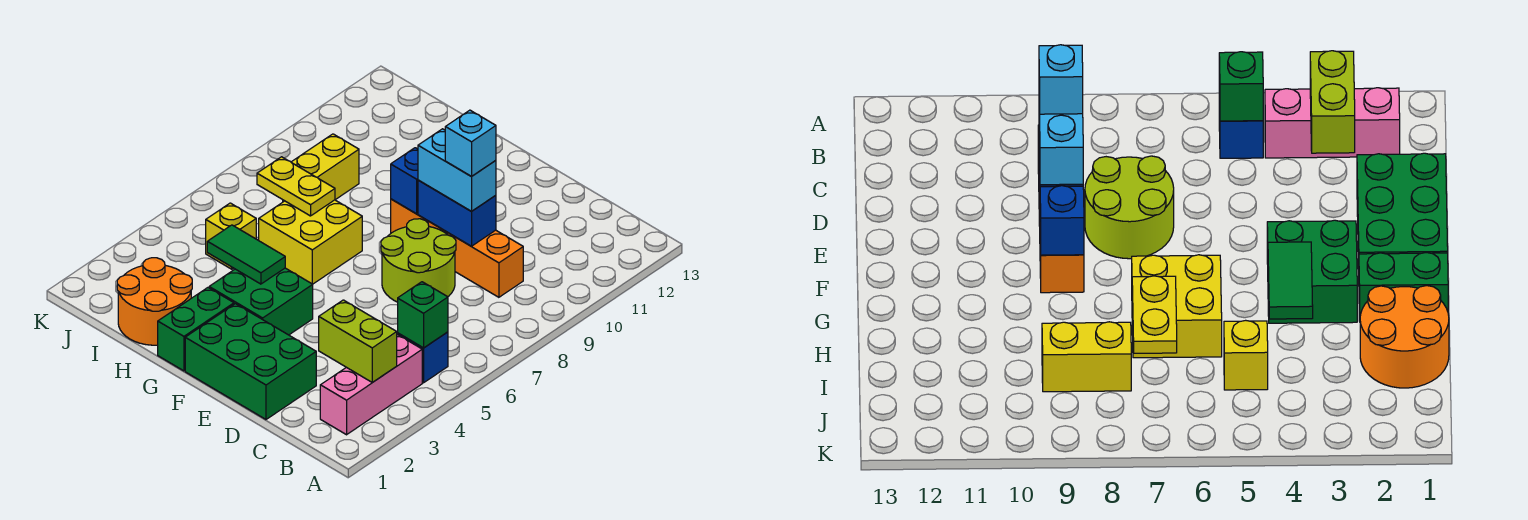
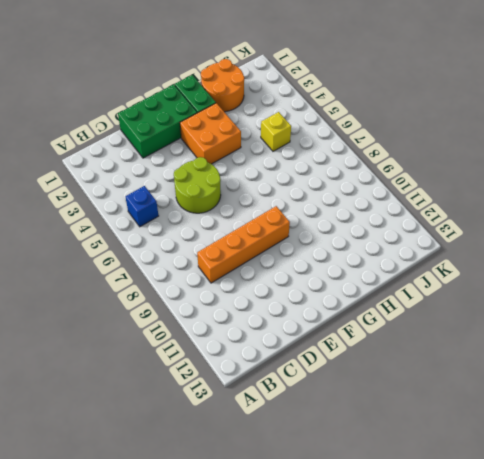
lime round brick D5:E6 level 1 -> lime round brick D7:E8 level 1
orange brick F3:G4 level 1 -> green brick F3:G4 level 1
none -> pink brick B2:B4 level 1
none -> yellow brick G6:H7 level 1
none -> yellow brick I8:I9 level 1

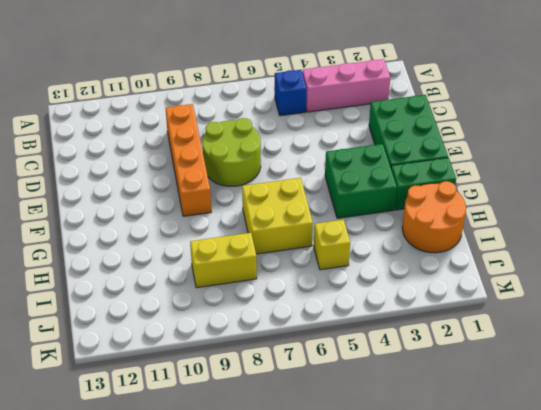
none -> lime brick B3:C3 level 2
none -> green brick B5 level 2
none -> blue brick D9:E9 level 2

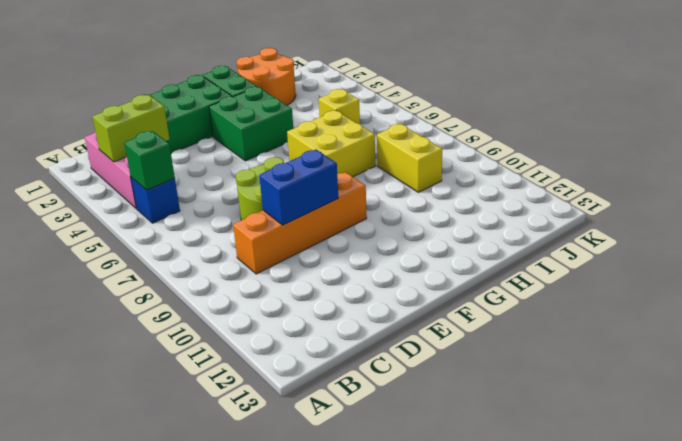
none -> blue brick F9 level 2
none -> green tile G4:H4 level 2
none -> yellow plate H7:I7 level 2

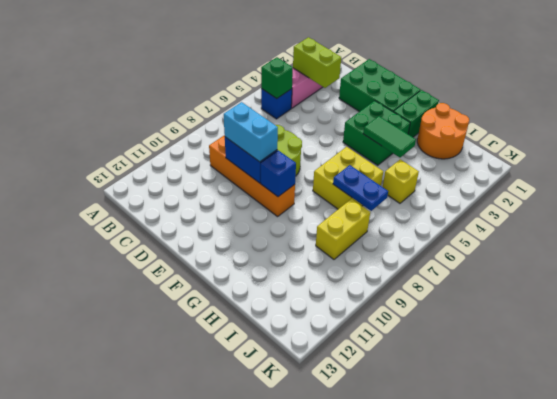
blue plate H7:I7 level 2 -> yellow plate H7:I7 level 2
none -> cyan brick D9 level 4

